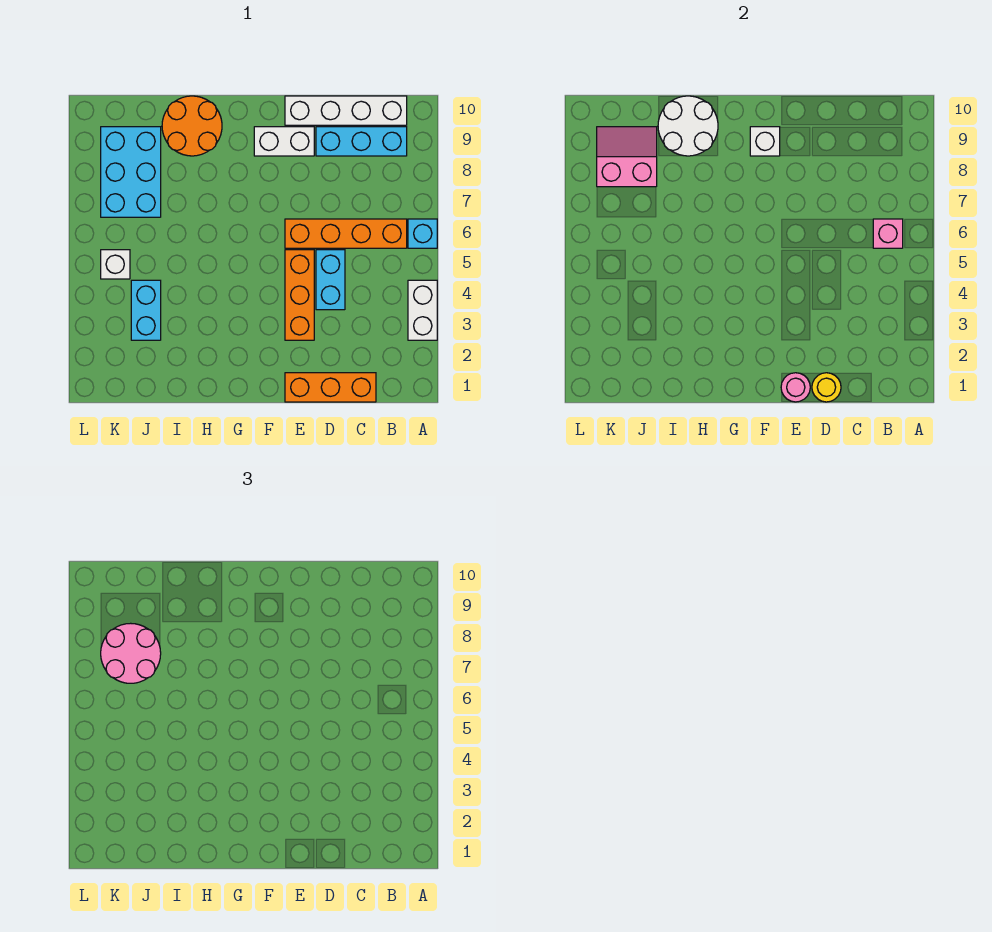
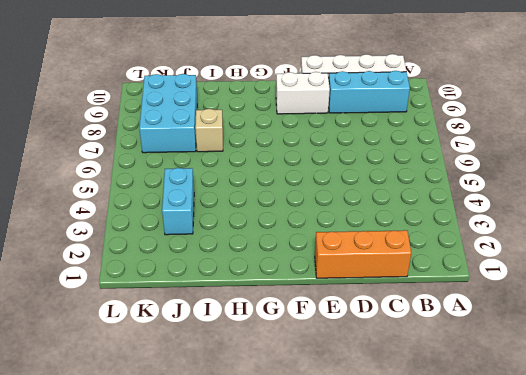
tan brick I7 level 1 -> none
none -> white brick A3:A4 level 1
none -> cyan brick A6 level 1
none -> orange brick B6:E6 level 1

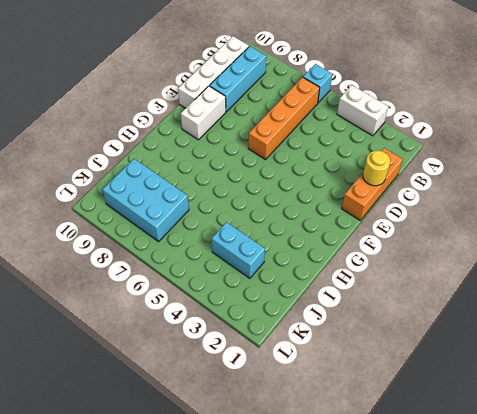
none -> cyan brick D4:D5 level 1
none -> orange brick E3:E5 level 1
none -> orange round brick H9:I10 level 1

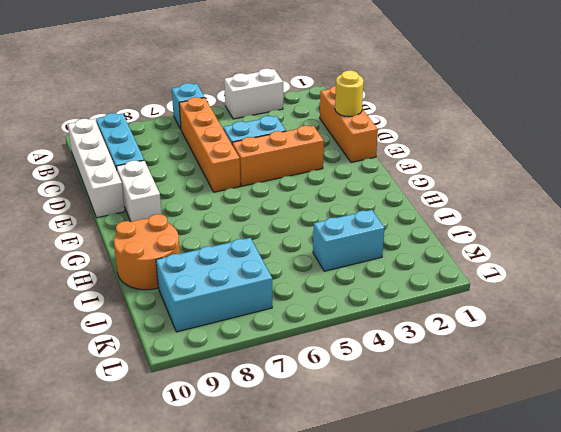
none -> white brick K5 level 1
none -> pink brick B6 level 2
none -> pink round brick E1 level 2

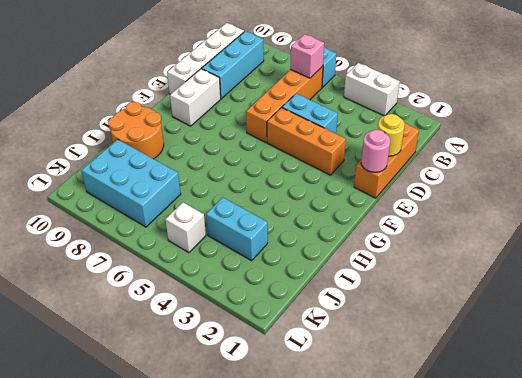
none -> white brick F9 level 2
none -> white round brick H9:I10 level 2
none -> pink slope J8:K9 level 2 top 8

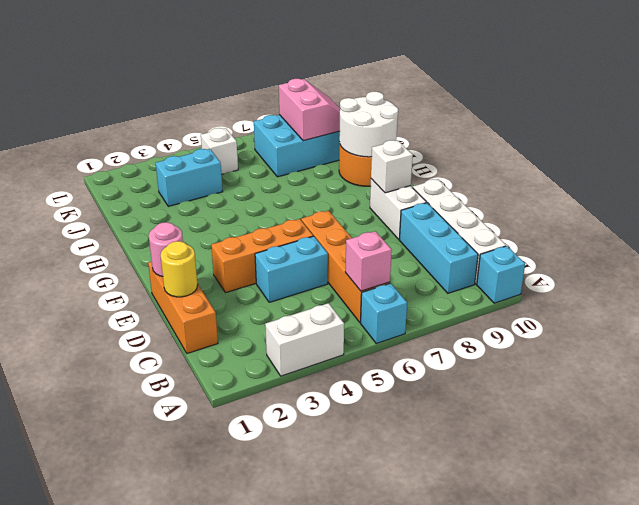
cyan brick A10 level 1 -> none
none -> pink round brick J7:K8 level 3

